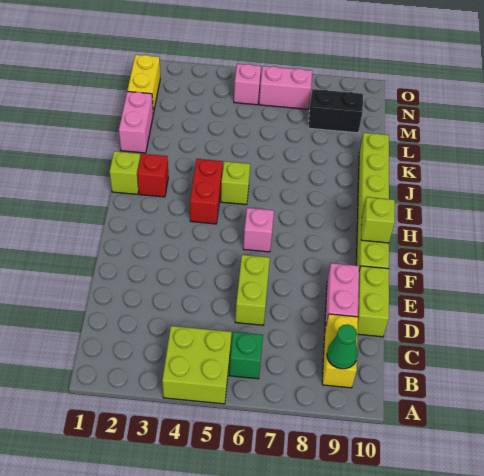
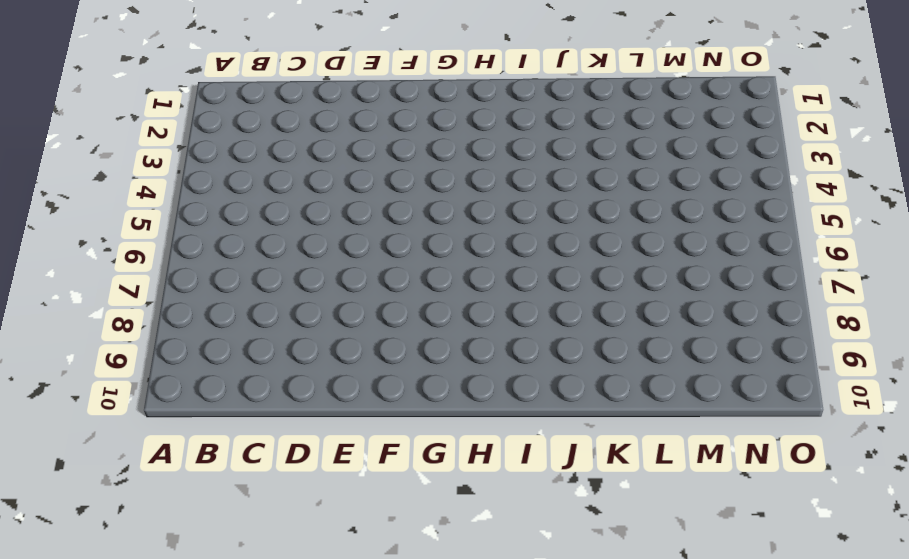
none -> lime brick A4:B5 level 1
none -> green brick B6 level 1
none -> yellow brick B9:C9 level 1

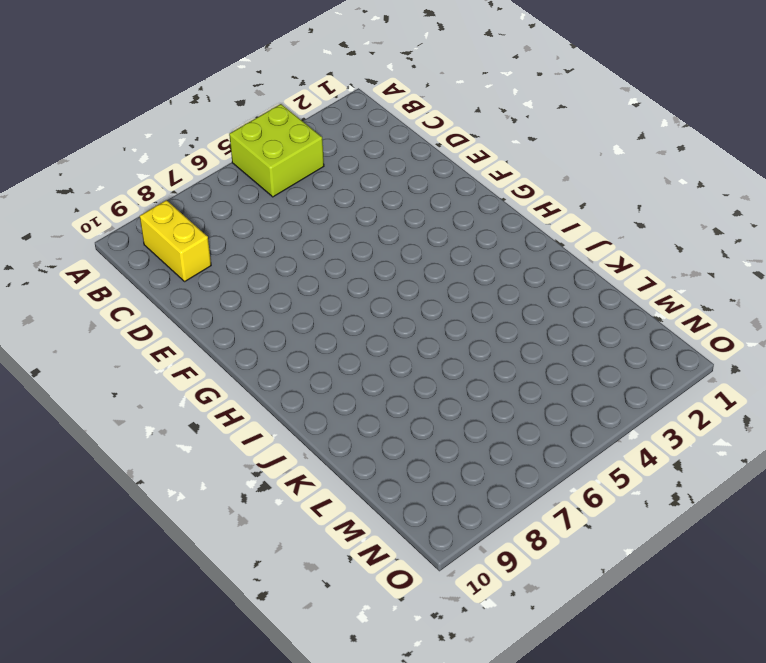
none -> green brick B6 level 1
none -> lime brick D6:E6 level 1
none -> pink brick D9:E9 level 1

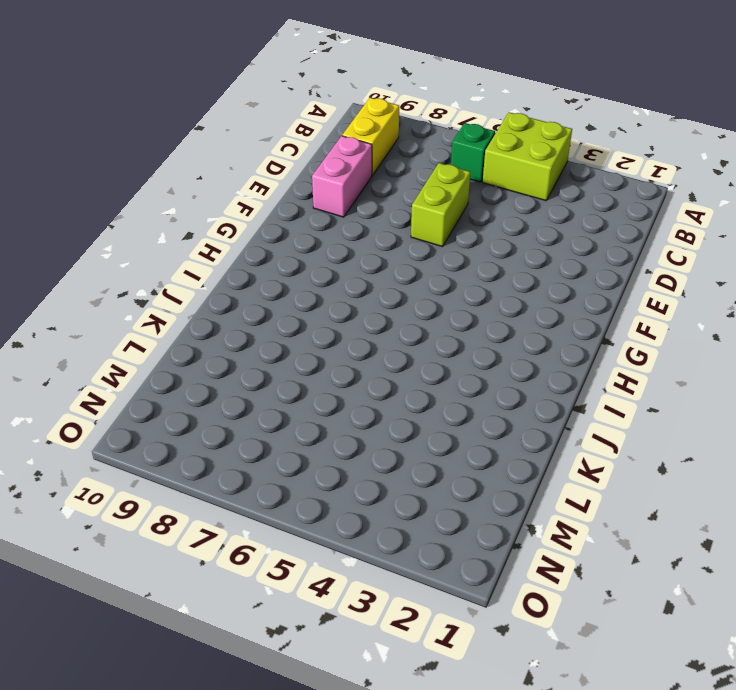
none -> lime brick D10:E10 level 1
none -> lime brick F10:K10 level 1
none -> pink brick G6 level 1

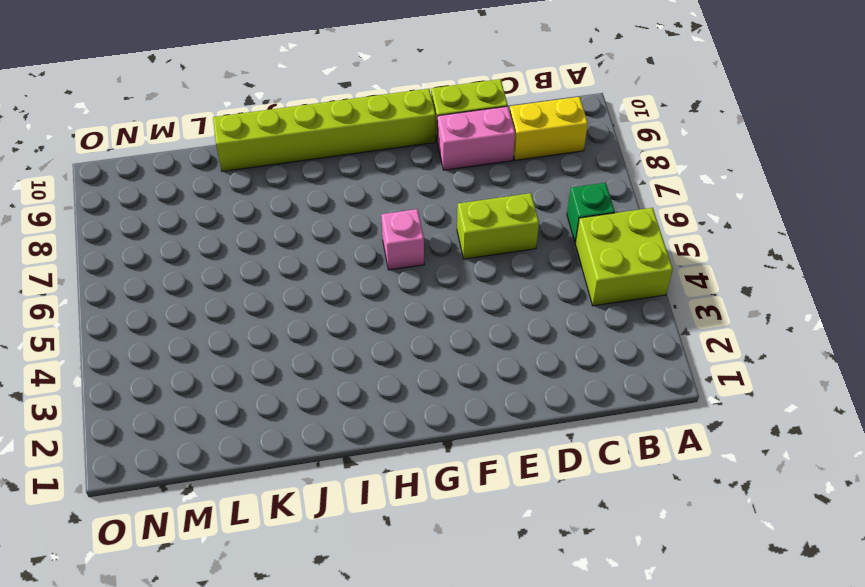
none -> red brick H4:I4 level 1
none -> lime brick I1 level 1
none -> red brick I2 level 1

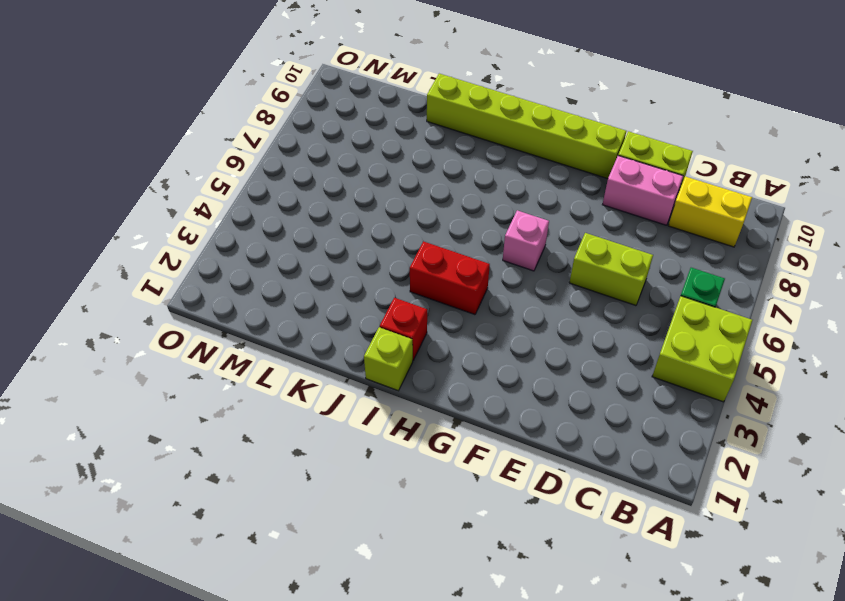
none -> lime brick I5 level 1
none -> pink brick K1:L1 level 1
none -> yellow brick M1:N1 level 1

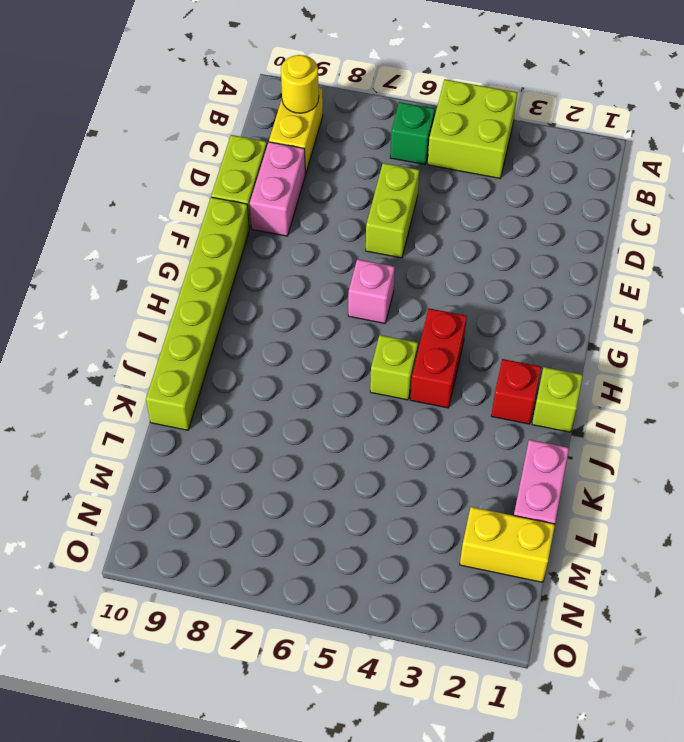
yellow round brick B9 level 2 -> green cone B9 level 2
yellow brick M1:M2 level 1 -> yellow brick M1:N1 level 1
none -> black brick M8:M9 level 1
none -> pink brick N5 level 1
none -> pink brick N6:N7 level 1

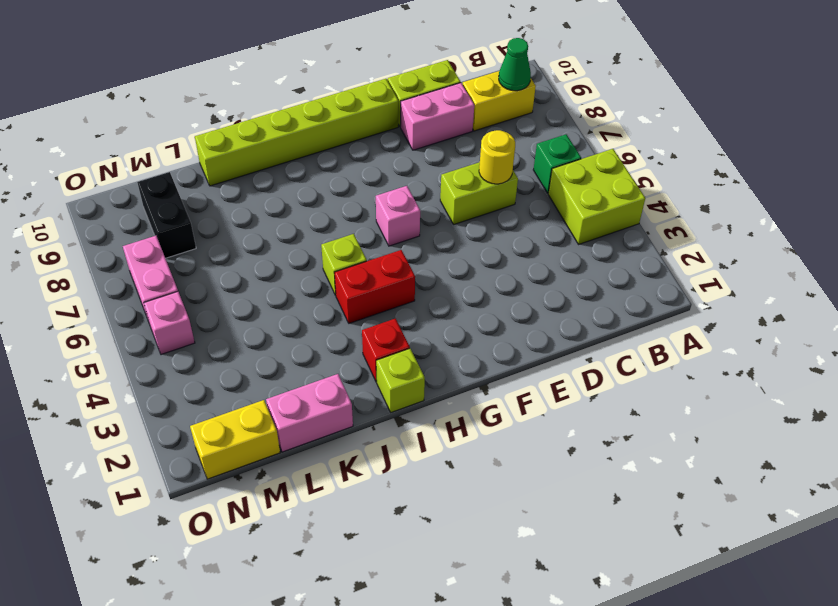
yellow round brick D6 level 2 -> none
none -> lime brick G10 level 2

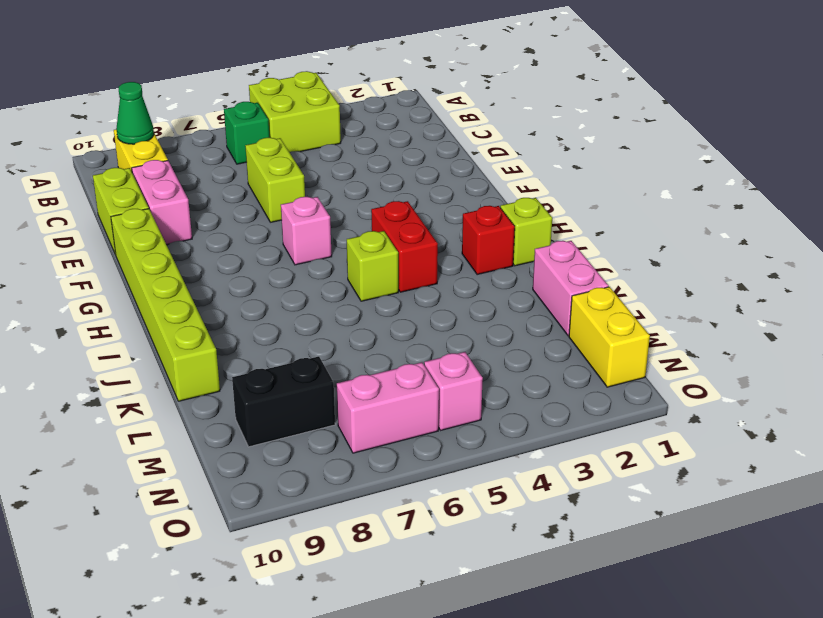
none -> lime brick G10 level 2

